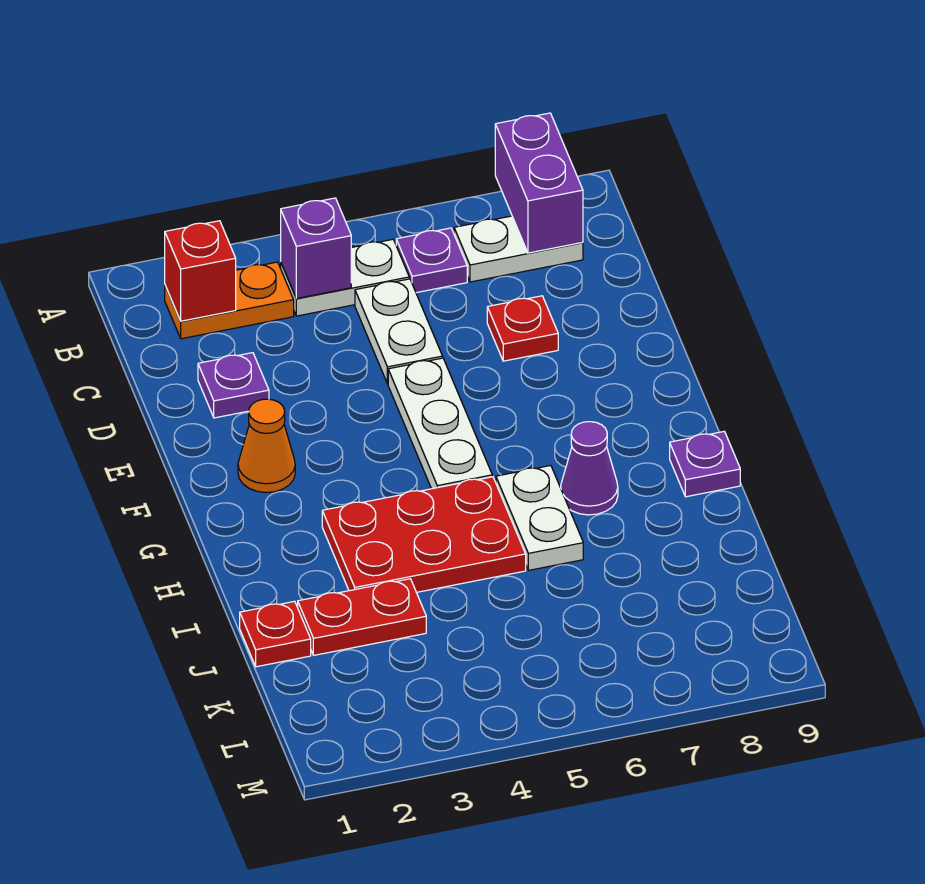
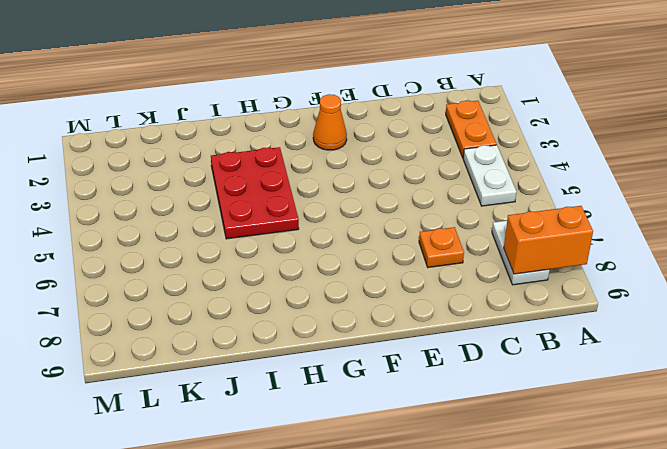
orange brick A8:B8 level 2 -> purple brick A8:B8 level 2
orange plate D7 level 1 -> red plate D7 level 1
none -> purple plate B6 level 1
none -> white plate C5:D5 level 1
none -> purple plate D2 level 1

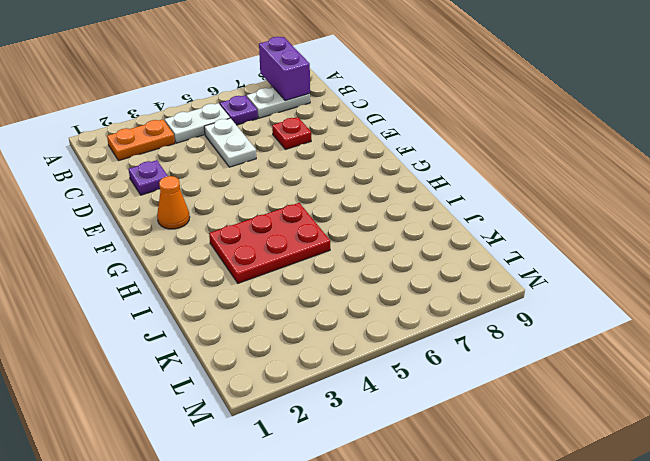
none -> white plate E5:G5 level 1
none -> white plate H6:I6 level 1
none -> purple cone H7 level 1

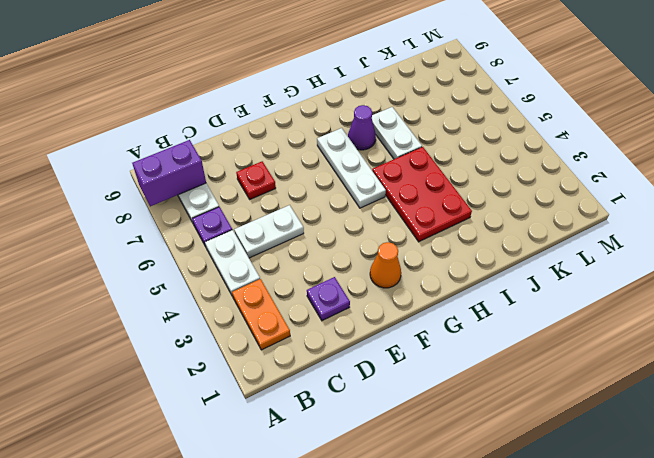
white plate G5:G7 level 1 -> white plate E5:G5 level 1
white plate I6:I7 level 1 -> white plate H6:I6 level 1
none -> purple plate H9 level 1
none -> red plate J1 level 1
none -> red plate J2:J3 level 1

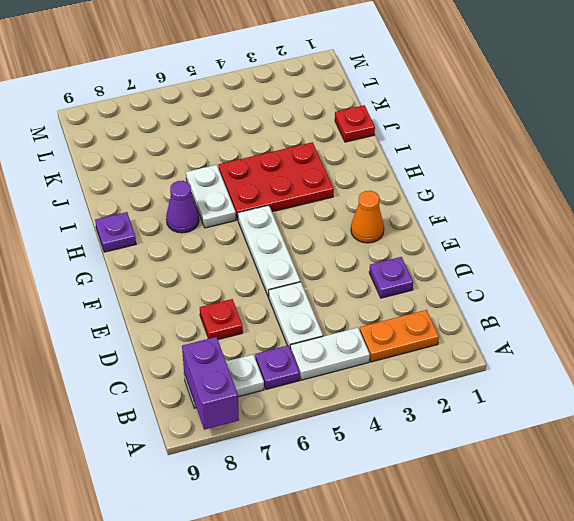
none -> red plate J2:J3 level 1
none -> red brick B2 level 2
none -> purple brick B4 level 2

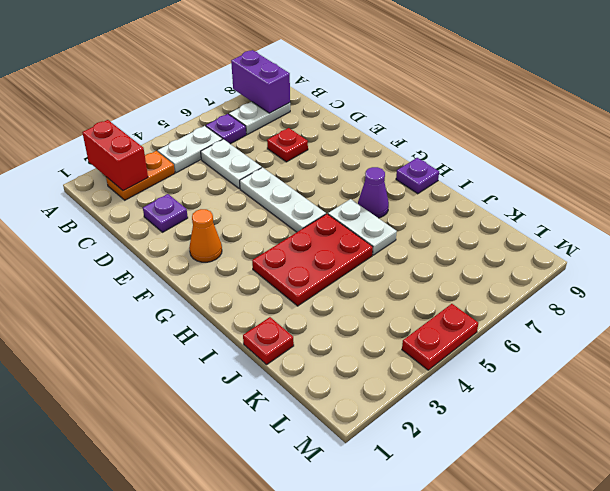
red brick A2:B2 level 2 -> red brick B2 level 2
red plate M4:M5 level 1 -> red plate J2:J3 level 1
none -> purple brick B4 level 2

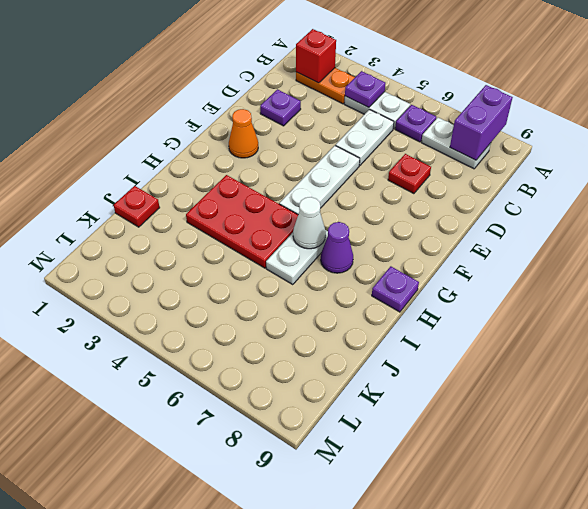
purple plate B4 level 2 -> purple brick B4 level 2
white cone H6 level 2 -> none
none -> red plate J2:J3 level 1

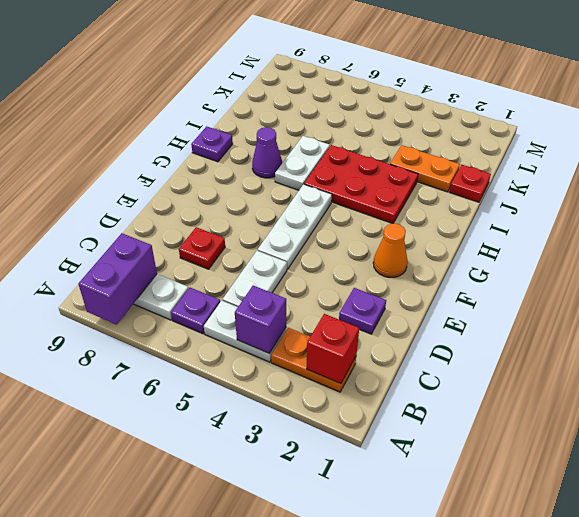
orange plate J2:J3 level 1 -> red plate J2:J3 level 1

